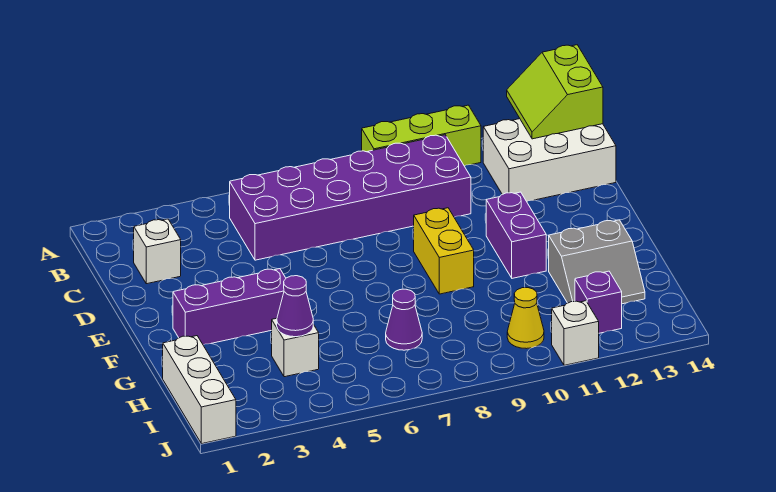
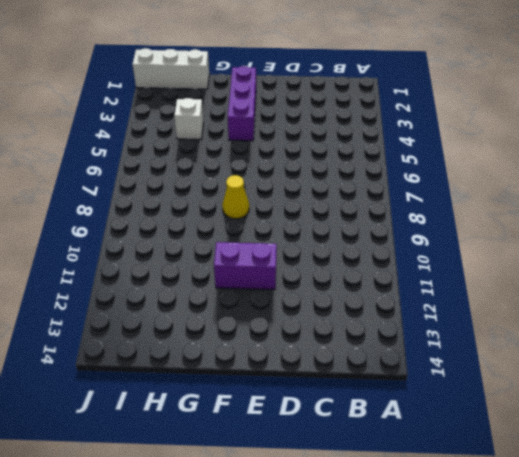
yellow cone F8 level 1 -> yellow cone I10 level 1
none -> lime brick A9:A11 level 1
none -> purple brick B5:C10 level 1
none -> white brick B12:C14 level 1

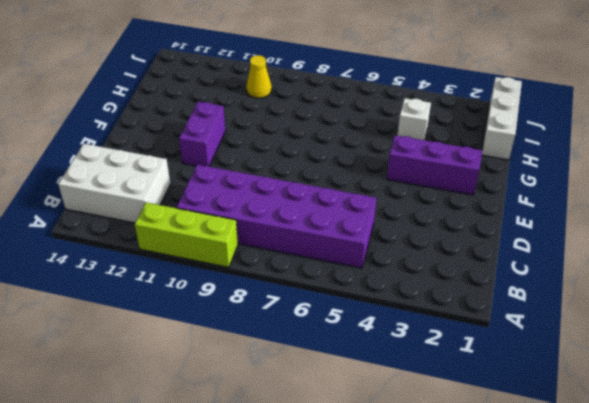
none -> white brick C2 level 1
none -> yellow brick E9:F9 level 1
none -> grey slope G12:H13 level 1 top G

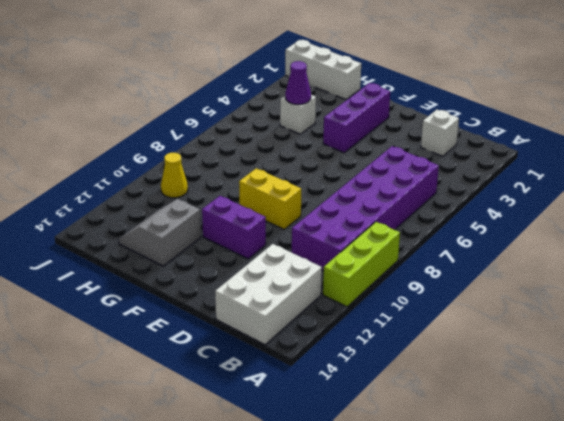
none -> purple cone H7 level 1
none -> purple brick I12 level 1
none -> white brick J11 level 1

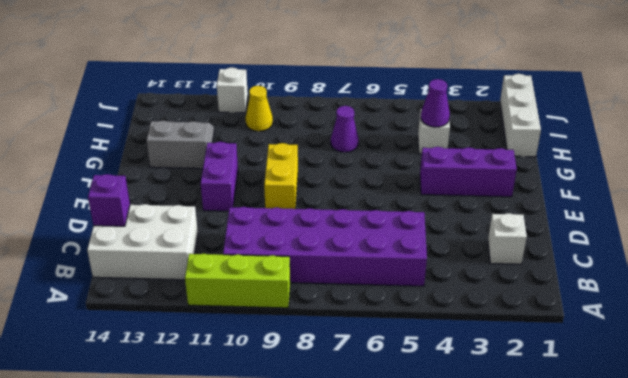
purple brick C14 level 2 -> purple brick I12 level 1
none -> lime slope A13:B14 level 2 top 14

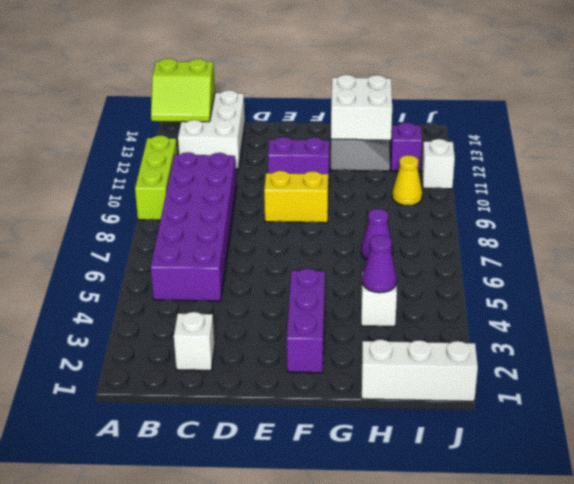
white brick G12:H13 level 2 -> none

